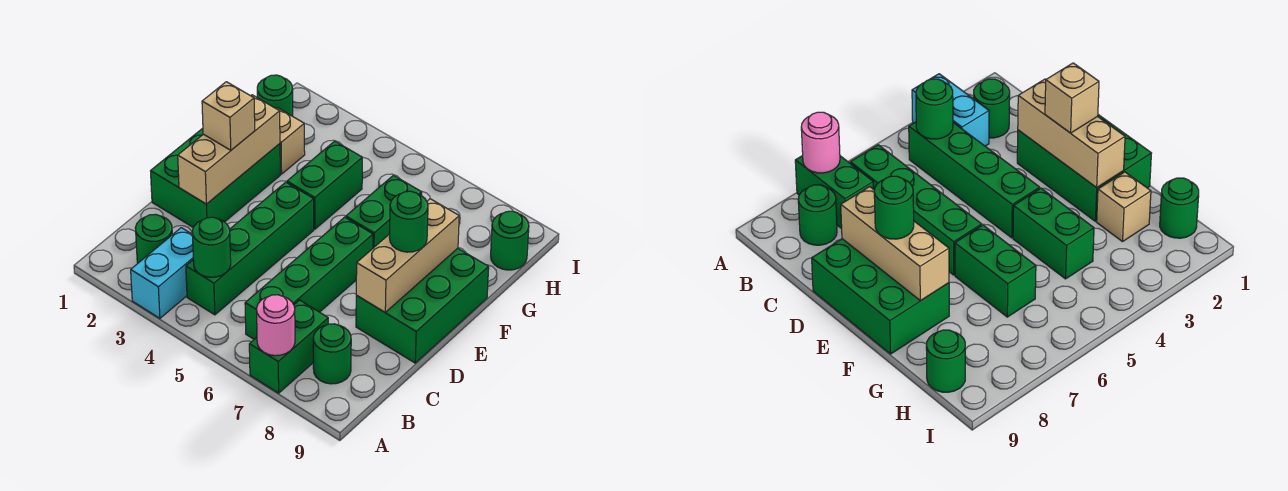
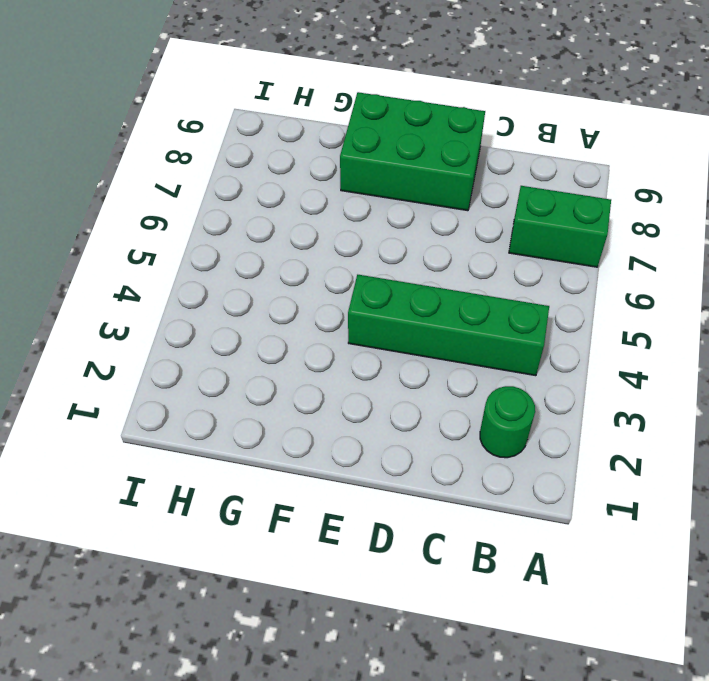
none -> cyan brick A3:B3 level 1
none -> green brick B6:E6 level 1
none -> green round brick B8 level 1

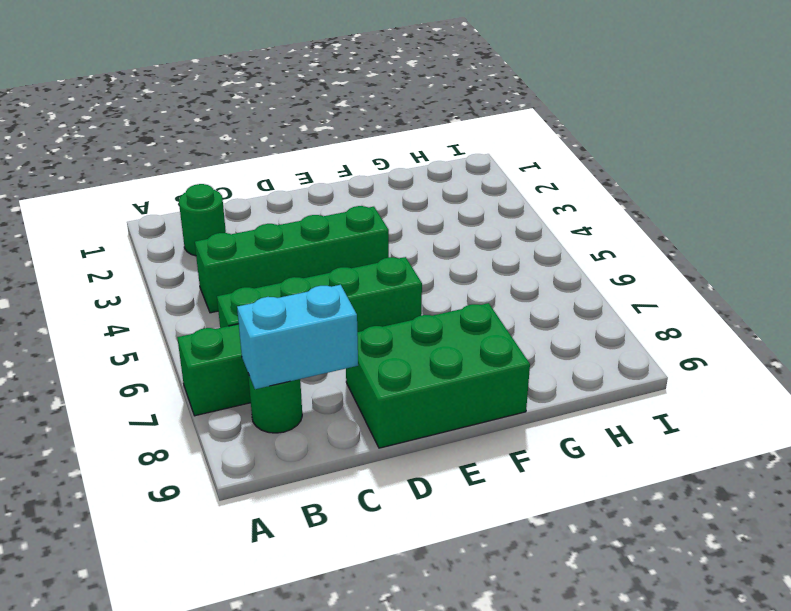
cyan brick B8:C8 level 2 -> cyan brick A3:B3 level 1
none -> green brick D1:F2 level 1
none -> green brick F4:G4 level 1
none -> green brick F6:G6 level 1

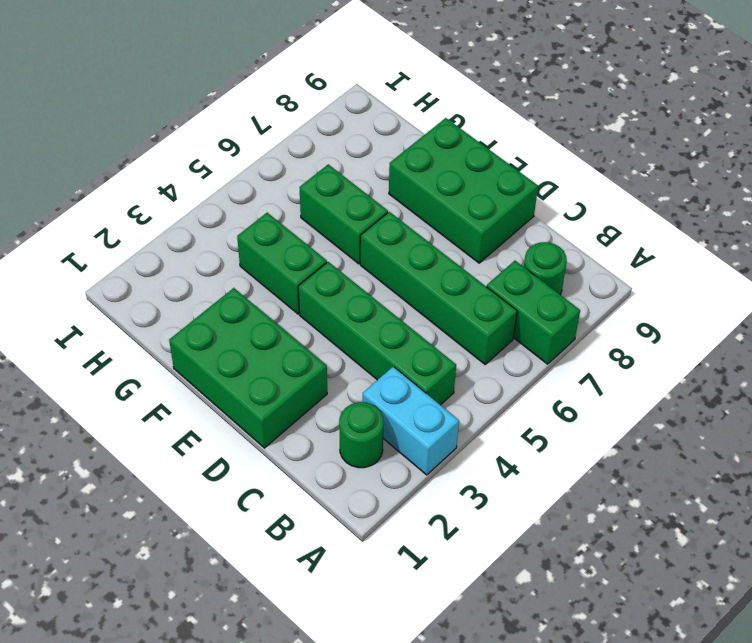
none -> tan brick G2 level 1
none -> green round brick H1 level 1
none -> green round brick H9 level 1

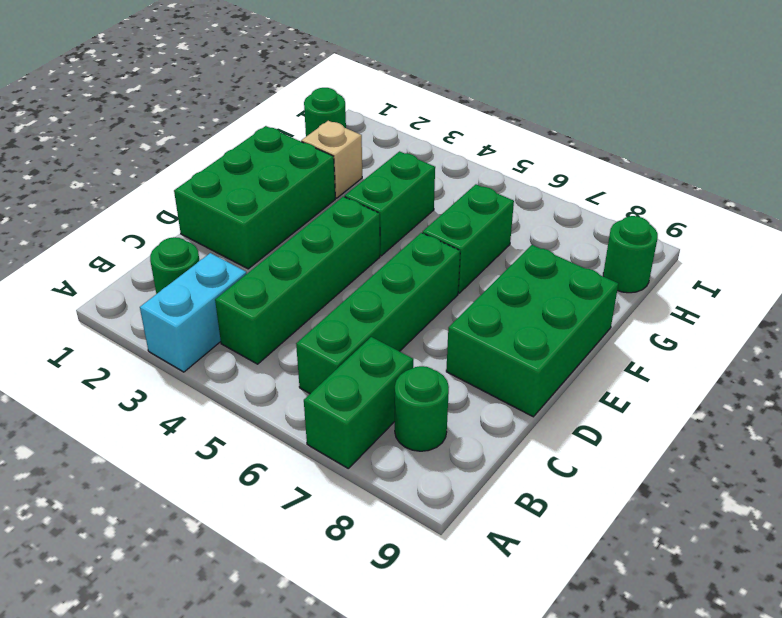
none -> pink round brick A7 level 2
none -> green round brick B4 level 2
none -> tan brick D2:F2 level 2

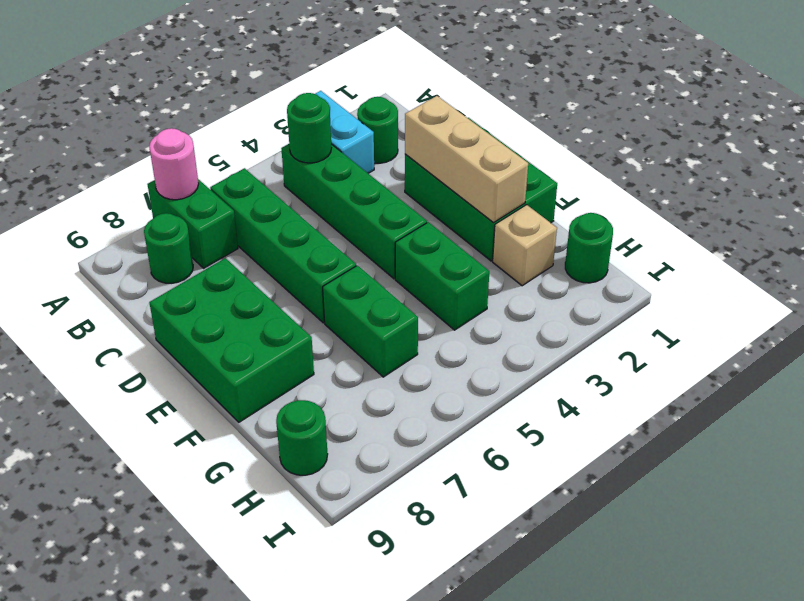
none -> tan brick D8:F8 level 2
none -> tan brick E2 level 3
none -> green round brick E8 level 3

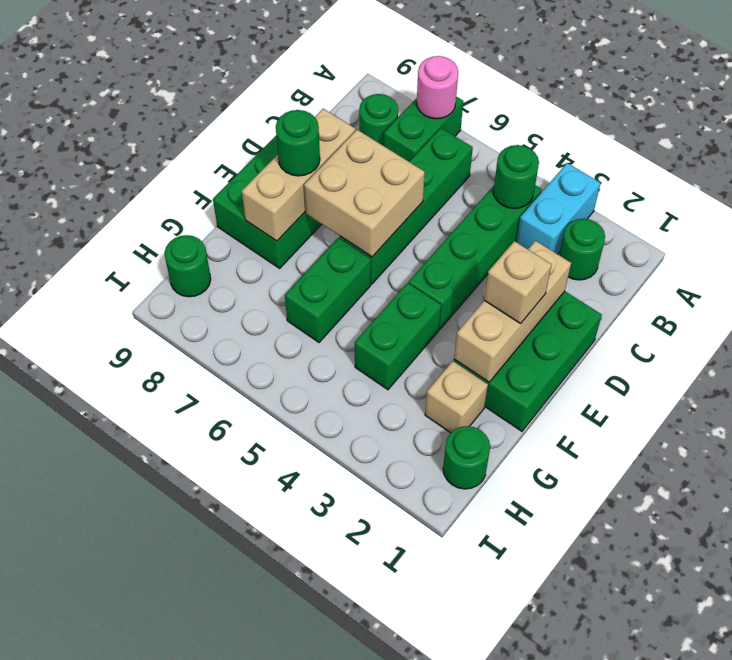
tan brick D6:E7 level 2 -> none

